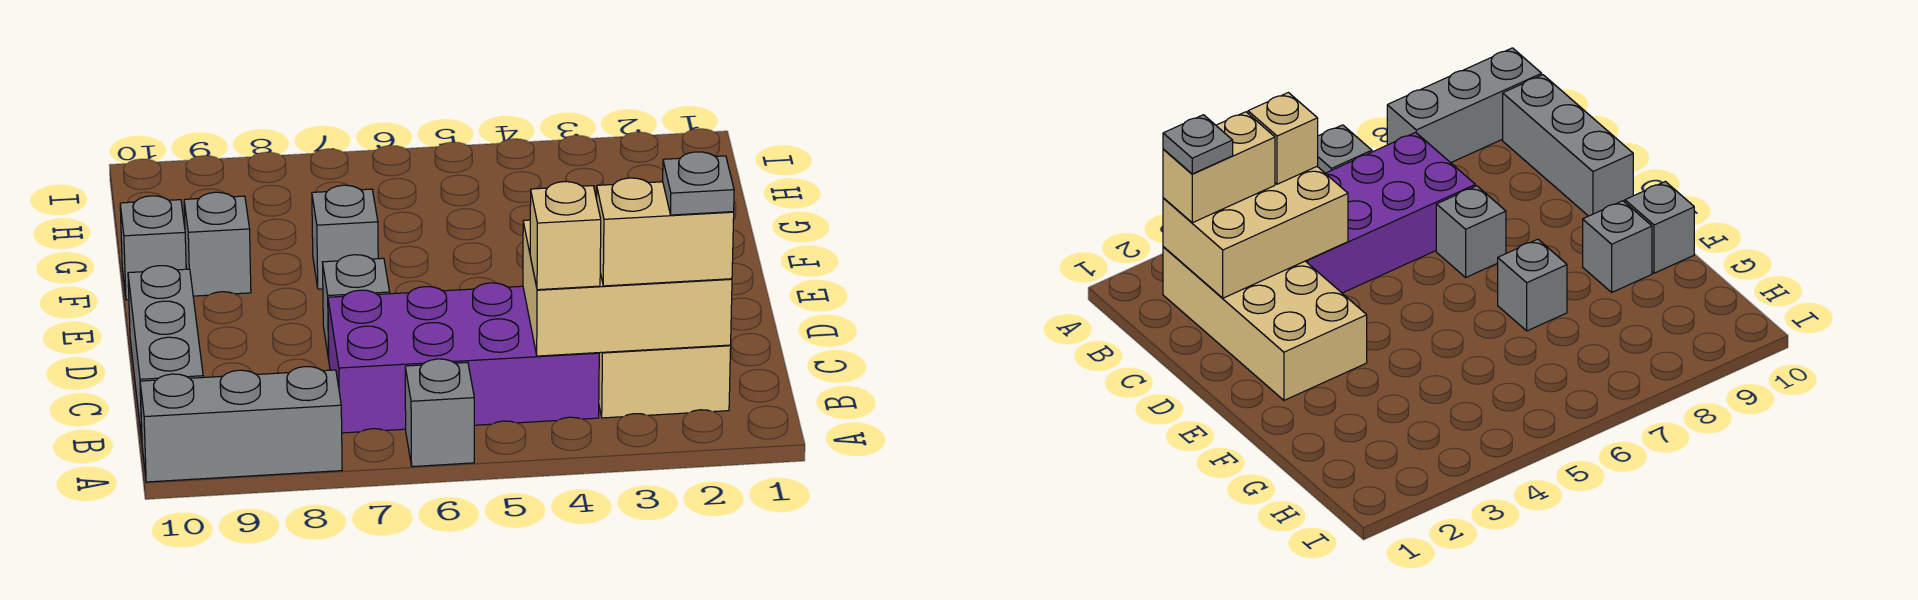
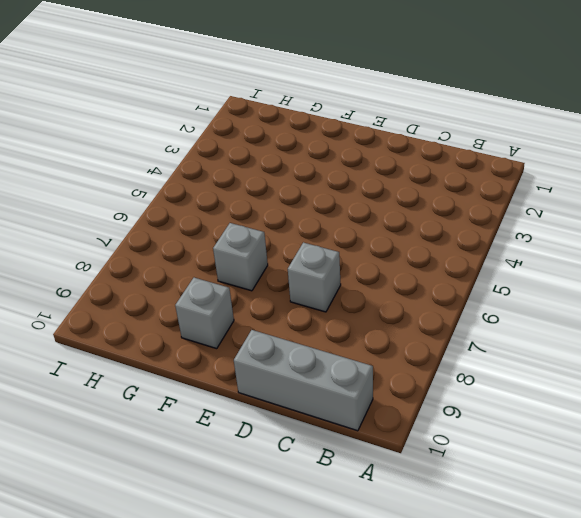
none -> grey brick A6 level 1
none -> grey brick A8:A10 level 1
none -> tan brick B2:E3 level 1

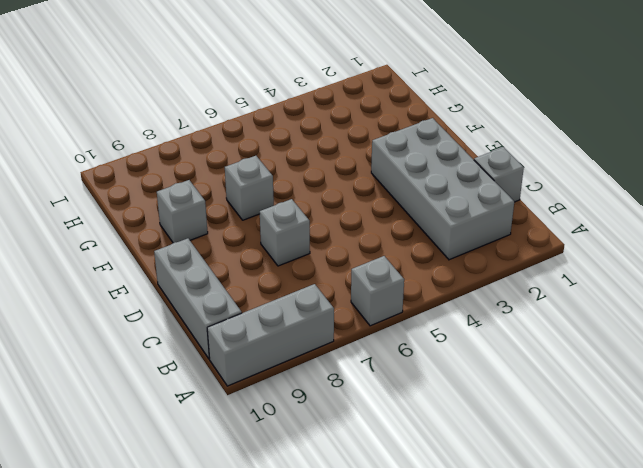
grey brick B2:E3 level 1 -> tan brick B2:E3 level 1
grey brick C1 level 1 -> grey brick F10 level 1
none -> purple brick B4:C7 level 1
none -> tan brick B2:C4 level 2
none -> tan brick B2:B3 level 3

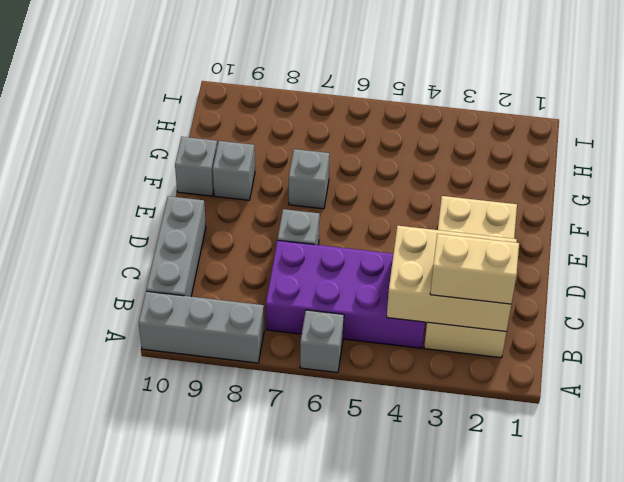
none -> tan brick B4 level 3
none -> grey plate B2 level 4

